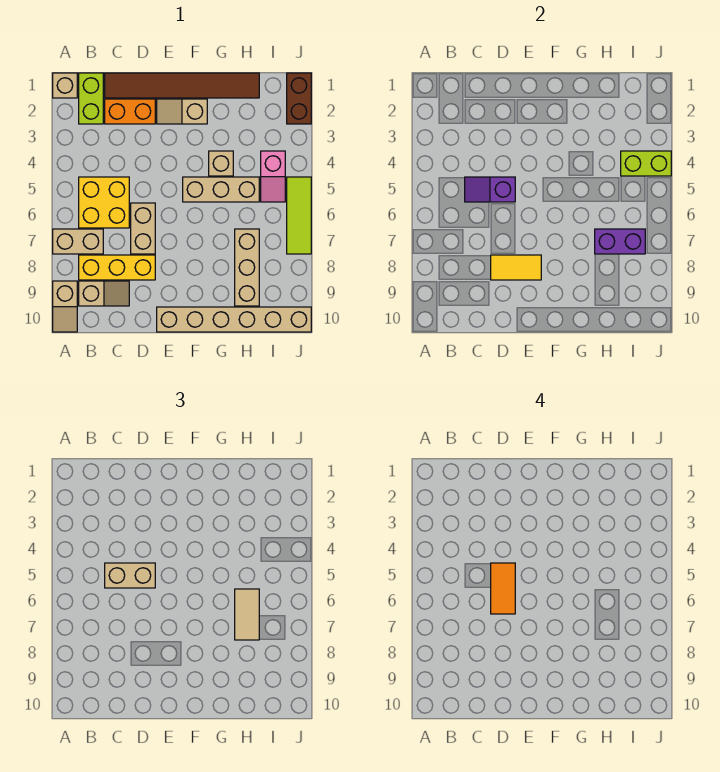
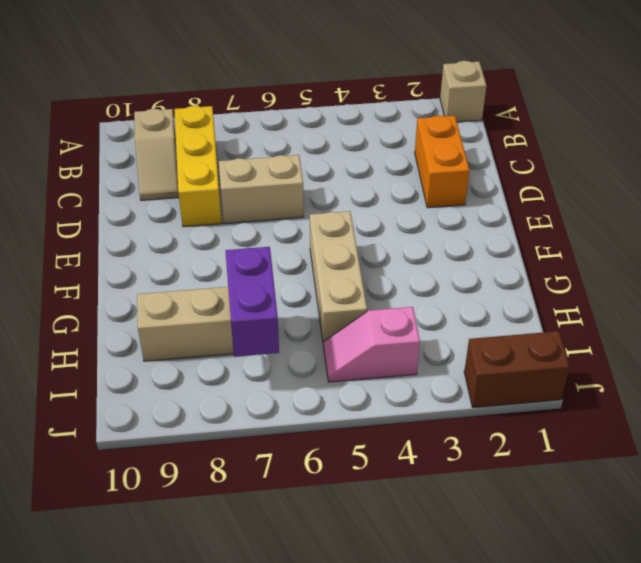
none -> tan brick A7:B7 level 1
none -> tan slope A9:A10 level 1 top 9
none -> lime brick B1:B2 level 1

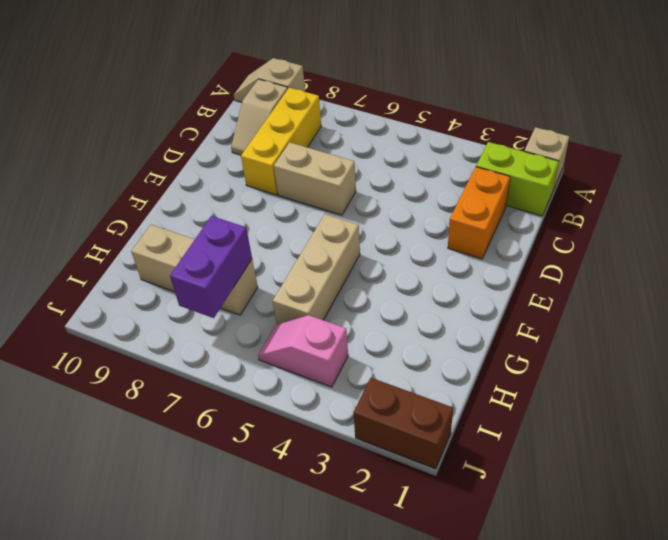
none -> tan brick A7:B7 level 1
none -> yellow brick B5:C6 level 1
none -> brown tile C1:H1 level 1

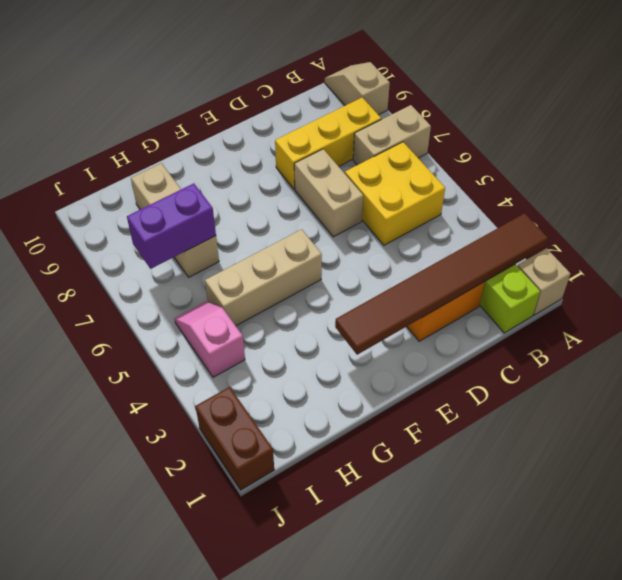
brown tile A2:F2 level 2 -> brown tile C1:H1 level 1
none -> tan slope B9:C9 level 1 top B
none -> tan slope E2:F2 level 1 top F
none -> tan brick E10:J10 level 1

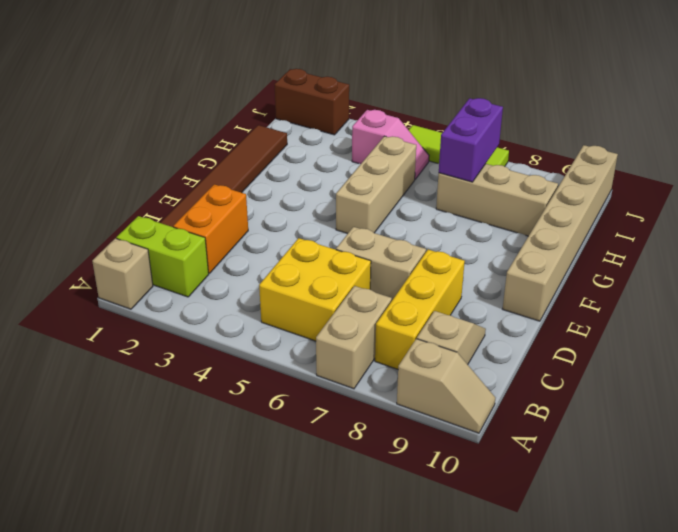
none -> tan slope E2:F2 level 1 top F
none -> tan brick G4 level 1
none -> purple slope C5:D5 level 2 top D

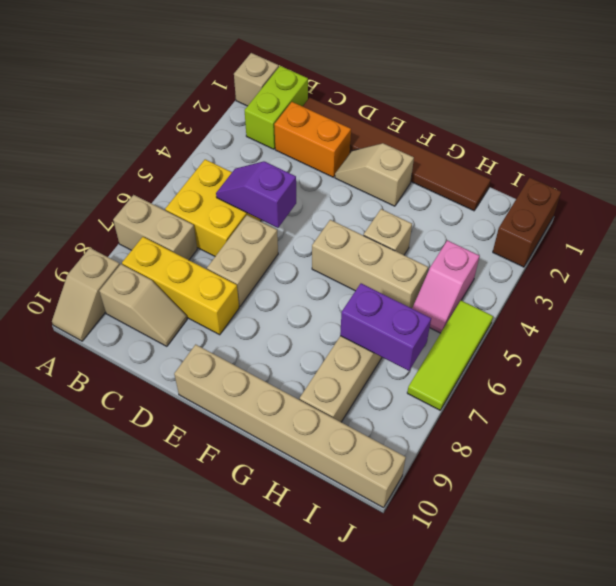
none -> yellow tile D8:E8 level 2
none -> lime brick I4:J4 level 2
none -> tan brick C5:D5 level 3

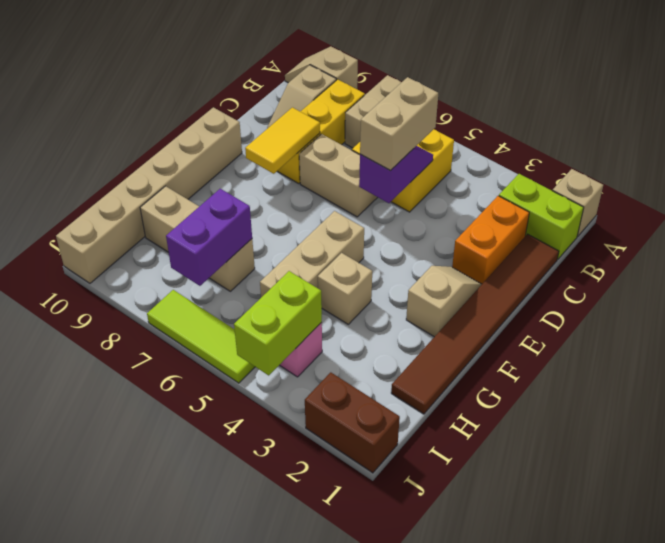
none -> tan tile H6:H7 level 3
none -> orange tile D5:D6 level 4

